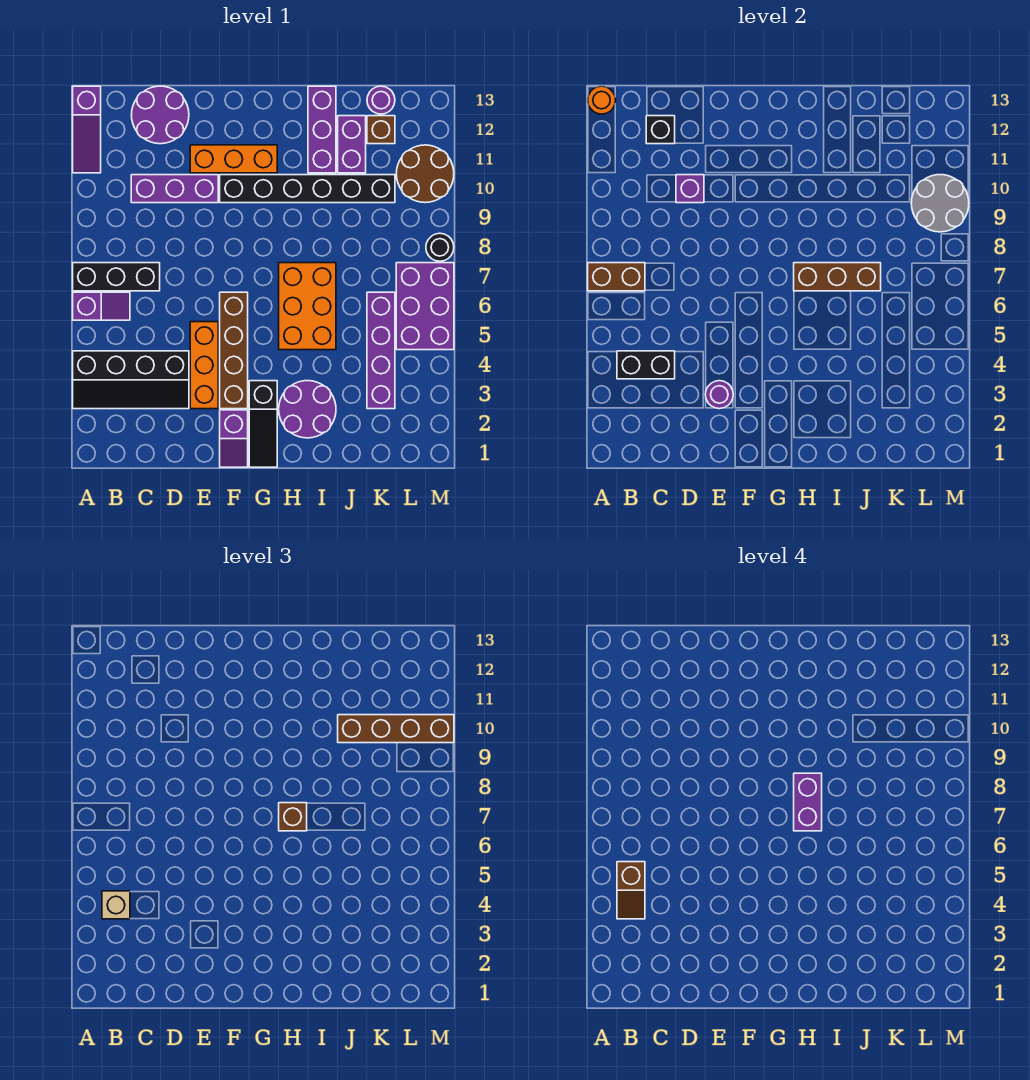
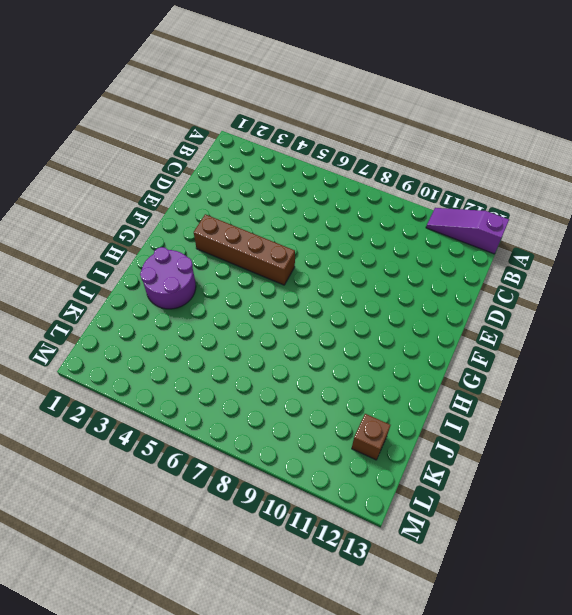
none -> black slope A3:D4 level 1 top 4
none -> purple slope A6:B6 level 1 top A
none -> black brick A7:C7 level 1
none -> purple brick C10:E10 level 1

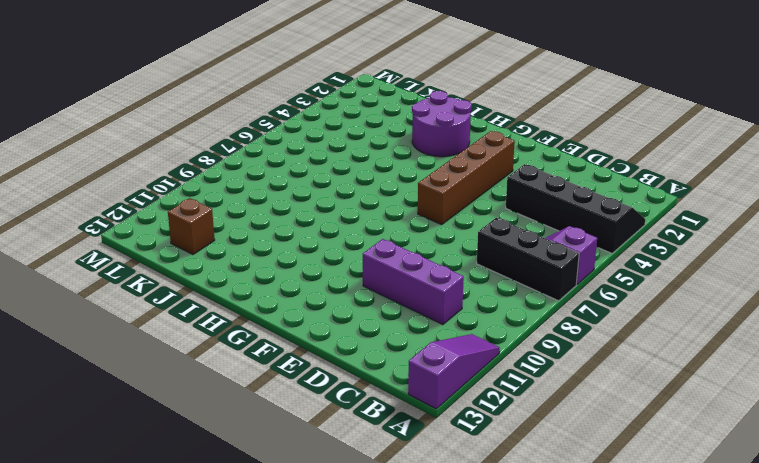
none -> purple round brick C12:D13 level 1
none -> orange brick E3:E5 level 1
none -> orange brick E11:G11 level 1
none -> purple slope F1:F2 level 1 top 2

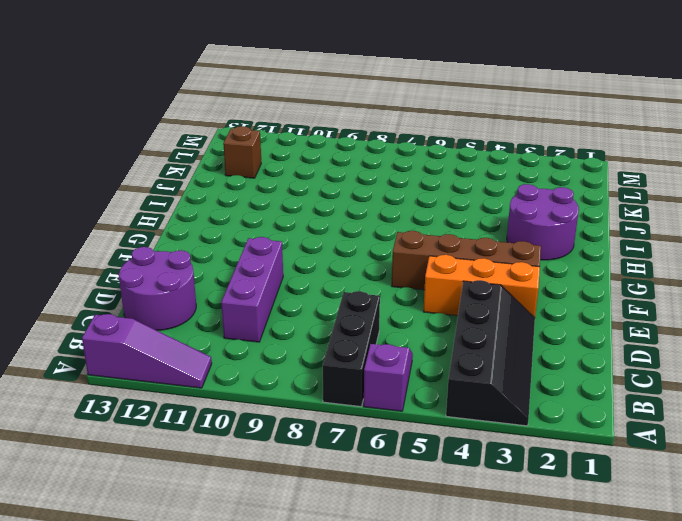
none -> orange brick E11:G11 level 1
none -> purple slope F1:F2 level 1 top 2
none -> black brick F10:K10 level 1
none -> black slope G1:G3 level 1 top 3

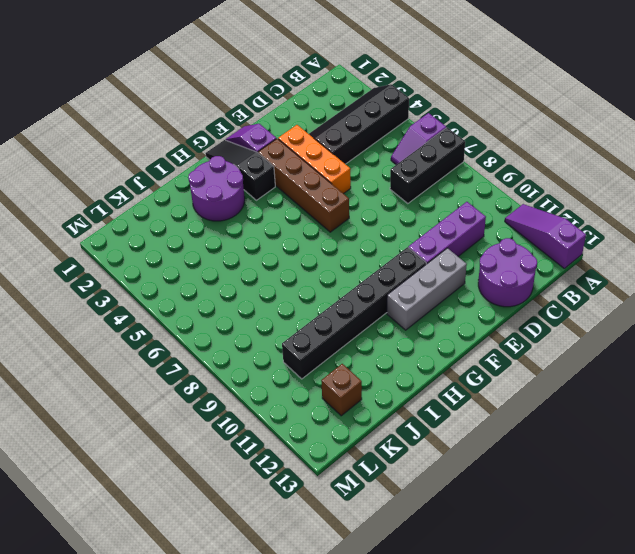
grey brick E11:G11 level 1 -> orange brick E11:G11 level 1
none -> orange brick H5:I7 level 1
none -> purple brick I11:I13 level 1
none -> purple brick J11:J12 level 1
none -> purple brick K3:K6 level 1

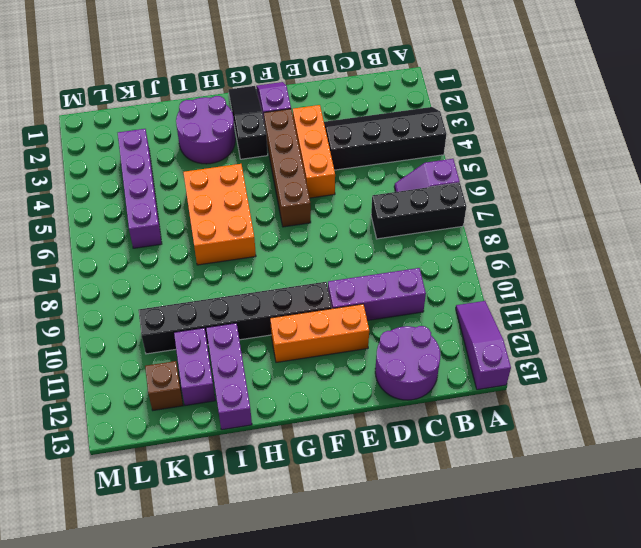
none -> purple round brick K13 level 1
none -> purple brick L5:M7 level 1
none -> brown round brick L10:M11 level 1
none -> black round brick M8 level 1

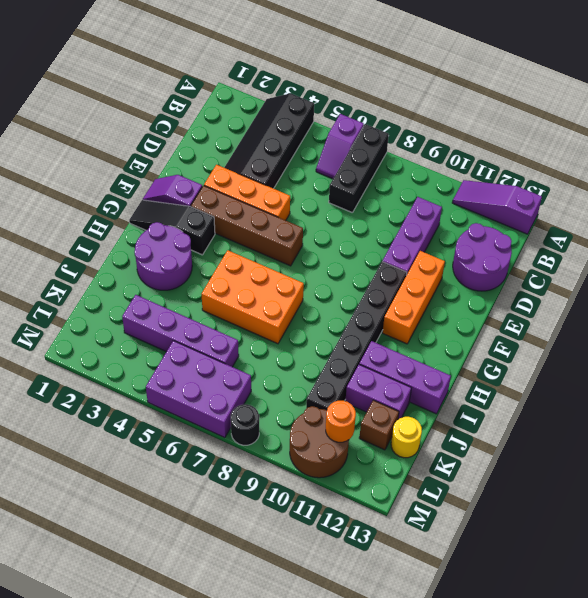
yellow round brick K13 level 1 -> purple round brick K13 level 1
orange round brick L11 level 2 -> orange round brick A13 level 2
none -> brown brick A7:B7 level 2
none -> black brick B4:C4 level 2
none -> black brick C12 level 2
none -> purple brick D10 level 2

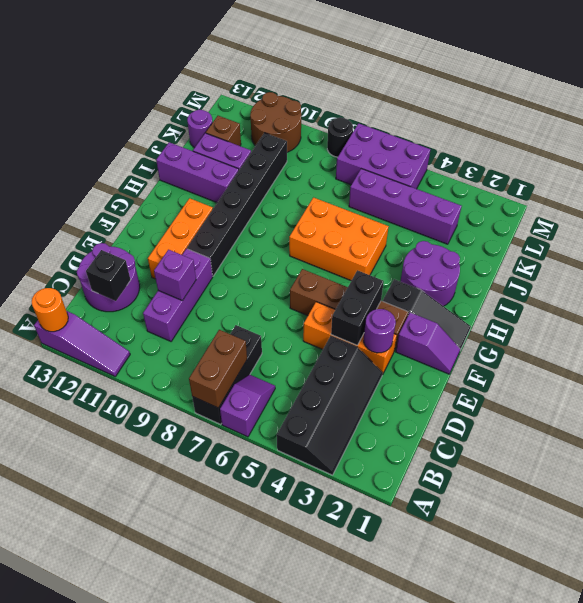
black brick E4:F4 level 2 -> black brick B4:C4 level 2
none -> brown brick H7:J7 level 2
none -> grey round brick L9:M10 level 2
none -> tan brick B4 level 3
none -> brown brick H7 level 3

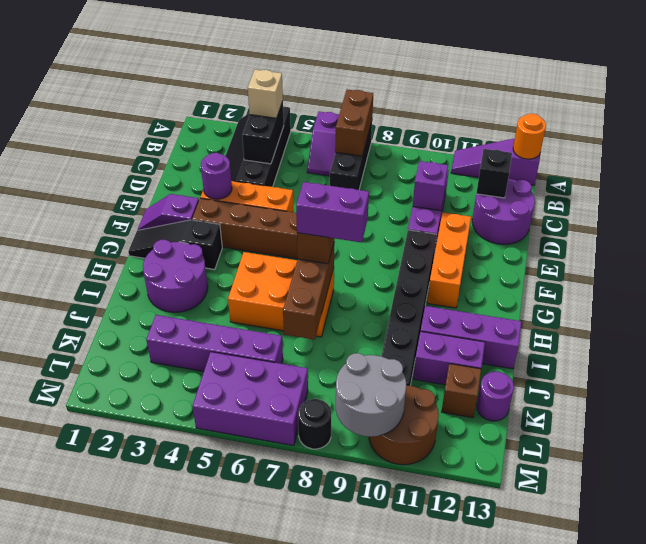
none -> brown brick J10:M10 level 3
none -> brown slope B4:B5 level 4 top 5

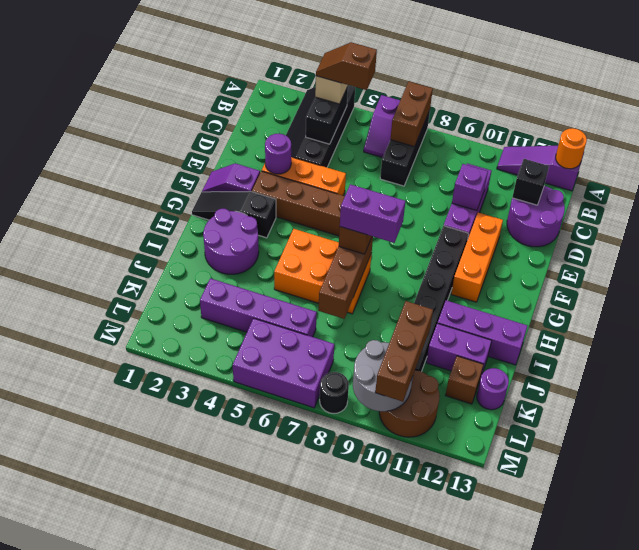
brown brick K10:M10 level 3 -> brown brick J10:M10 level 3

